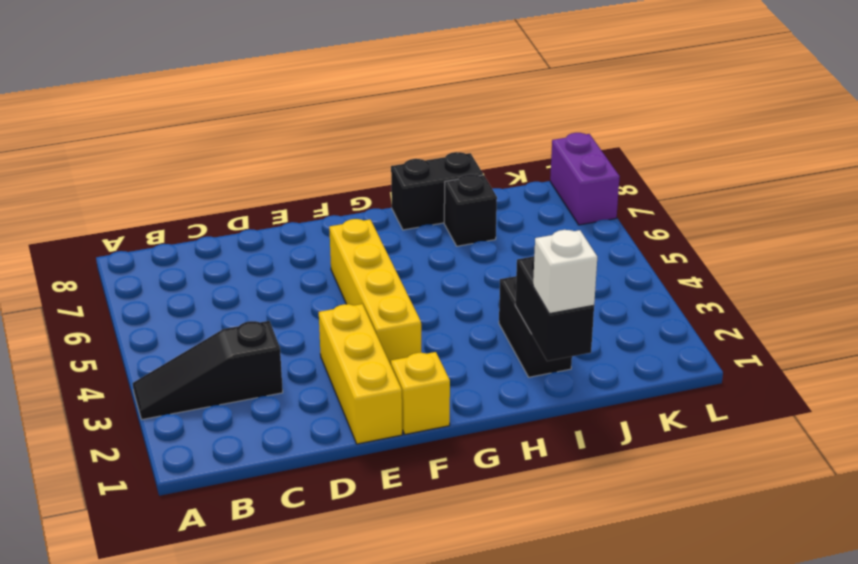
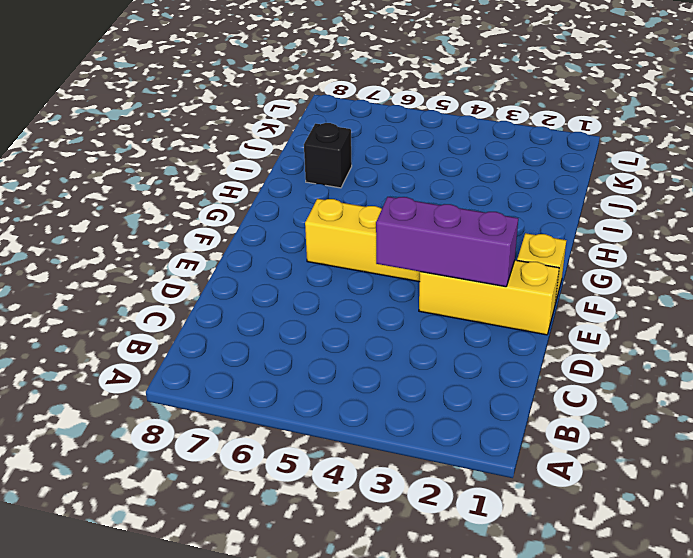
purple brick E2:E4 level 2 -> none
none -> black slope A3:C3 level 1 top C
none -> black brick H8:I8 level 1

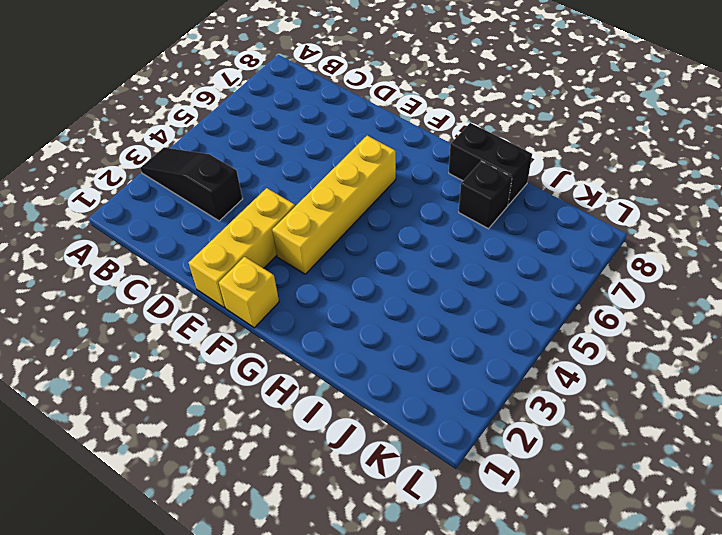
none -> black brick I2:I3 level 1
none -> purple brick L7:L8 level 1

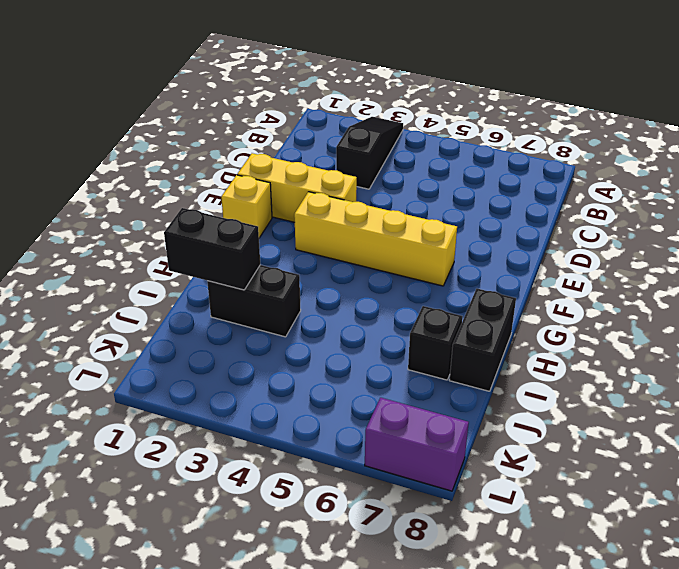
none -> white brick I1 level 3

